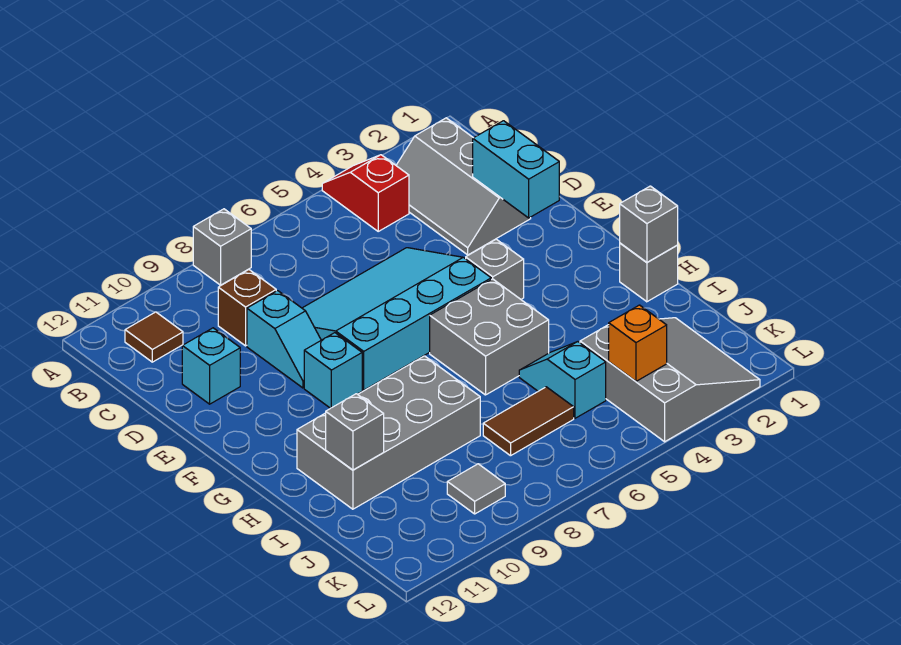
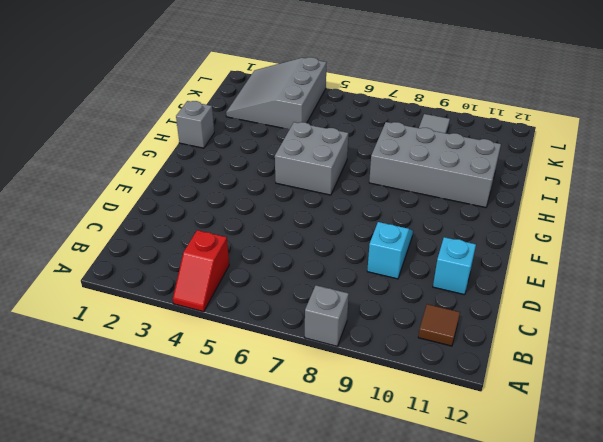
none -> grey slope B2:D3 level 1 top 2
none -> brown brick C9 level 1
none -> cyan slope D5:F8 level 1 top F

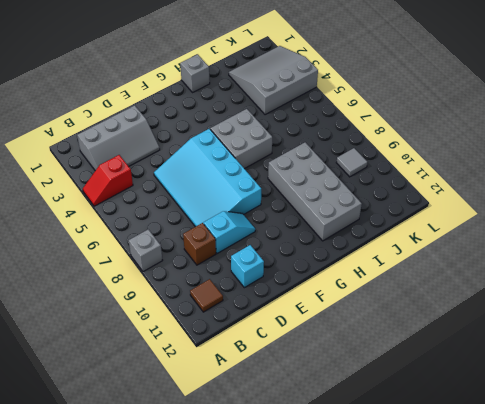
none -> grey brick F4 level 1
none -> cyan brick F9 level 1
none -> cyan slope I5:J5 level 1 top J

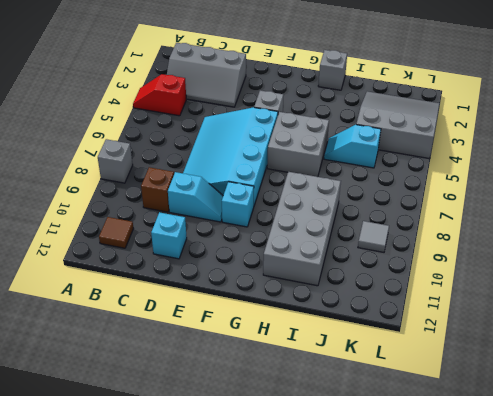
none -> brown tile J6:J7 level 1
none -> cyan brick D2:E2 level 2
none -> grey brick H1 level 2

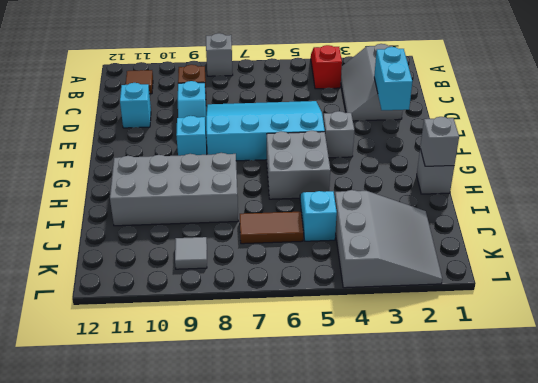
none -> grey brick I11 level 2
none -> orange brick K4 level 2

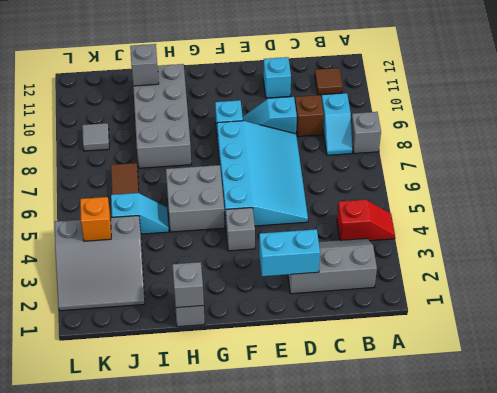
cyan slope B8:B9 level 1 top 9 -> none

